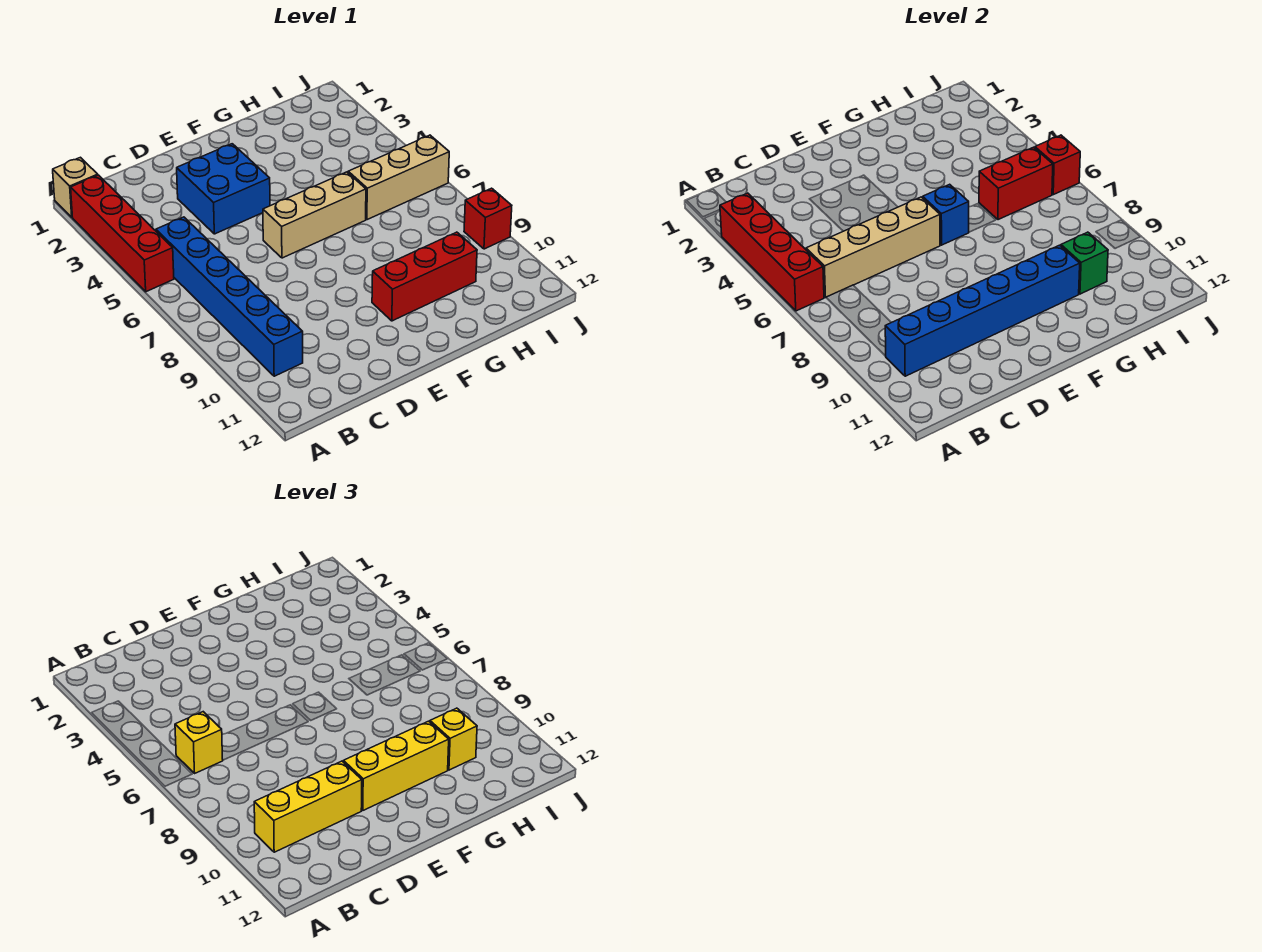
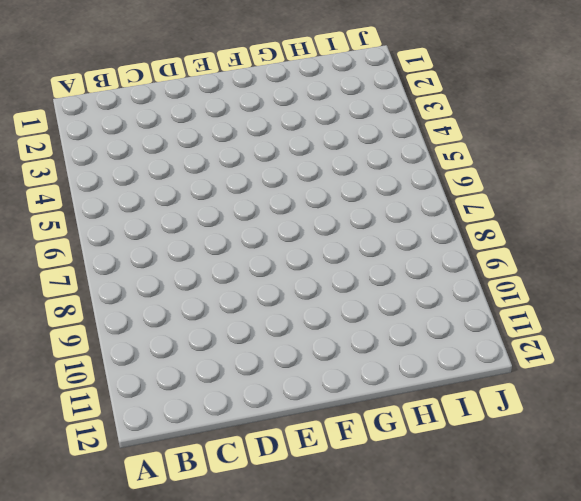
none -> tan brick A1 level 1
none -> red brick A2:A5 level 1
none -> blue brick B5:B10 level 1

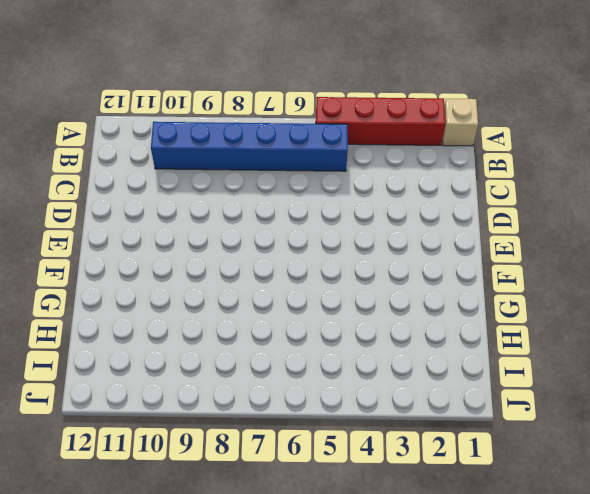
none -> blue brick D3:E4 level 1
none -> tan brick E6:G6 level 1
none -> red brick F10:H10 level 1

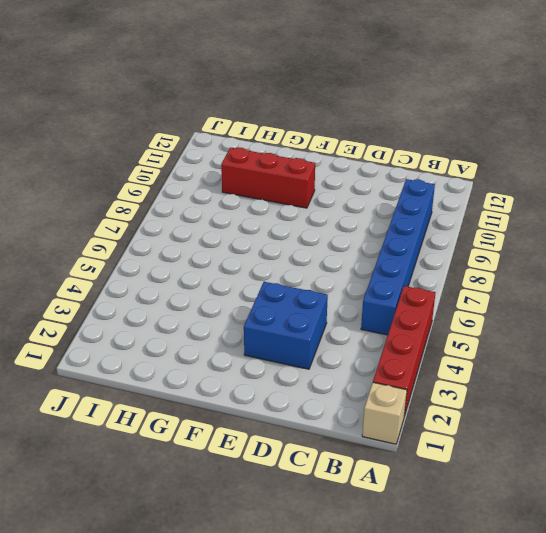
none -> tan brick E6:G6 level 1
none -> tan brick H6:J6 level 1
none -> red brick J9 level 1

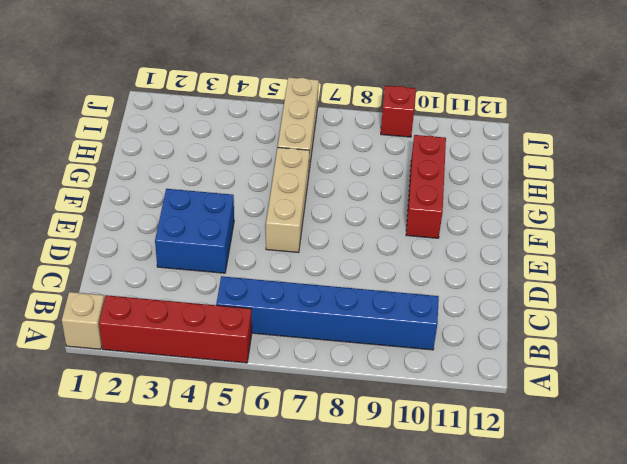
none -> red brick A3:A6 level 2
none -> tan brick B6:E6 level 2
none -> blue brick B10:G10 level 2

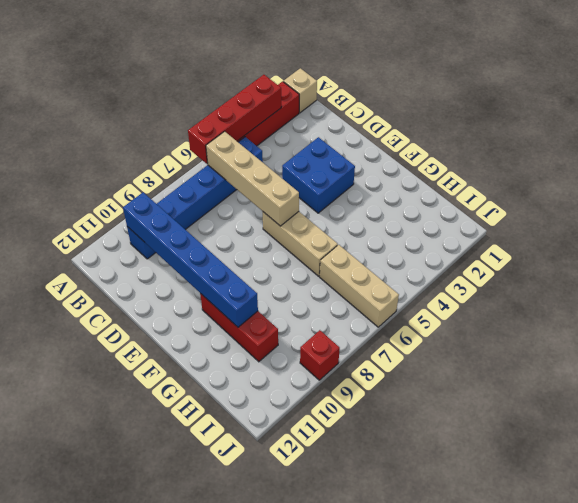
none -> blue brick F6 level 2
none -> red brick H6:I6 level 2
none -> green brick H10 level 2

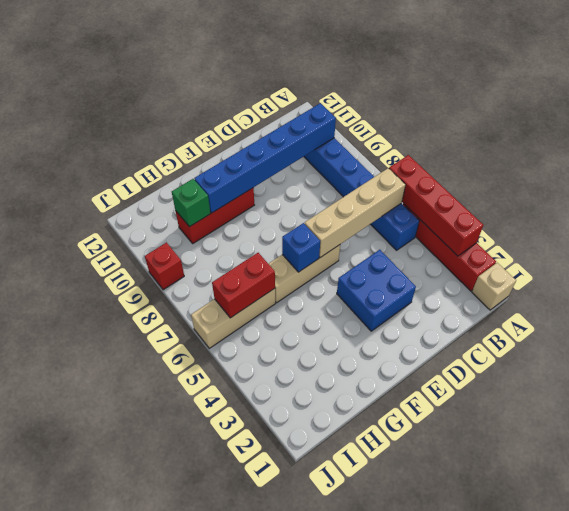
none -> red brick J6 level 2
none -> yellow brick B6 level 3
none -> yellow brick B10:D10 level 3

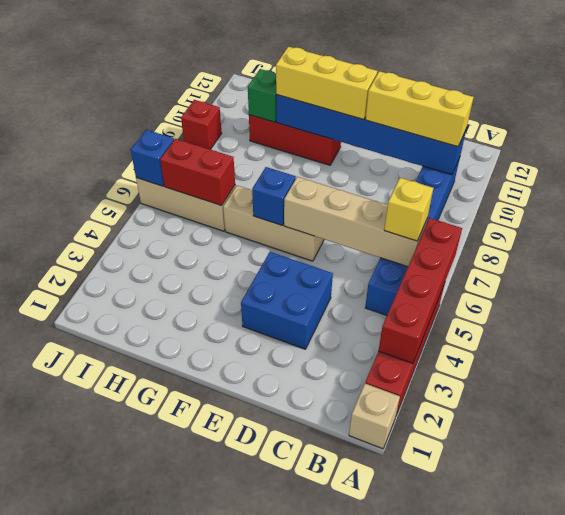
blue brick J6 level 2 -> red brick J6 level 2
none -> yellow brick H10 level 3

